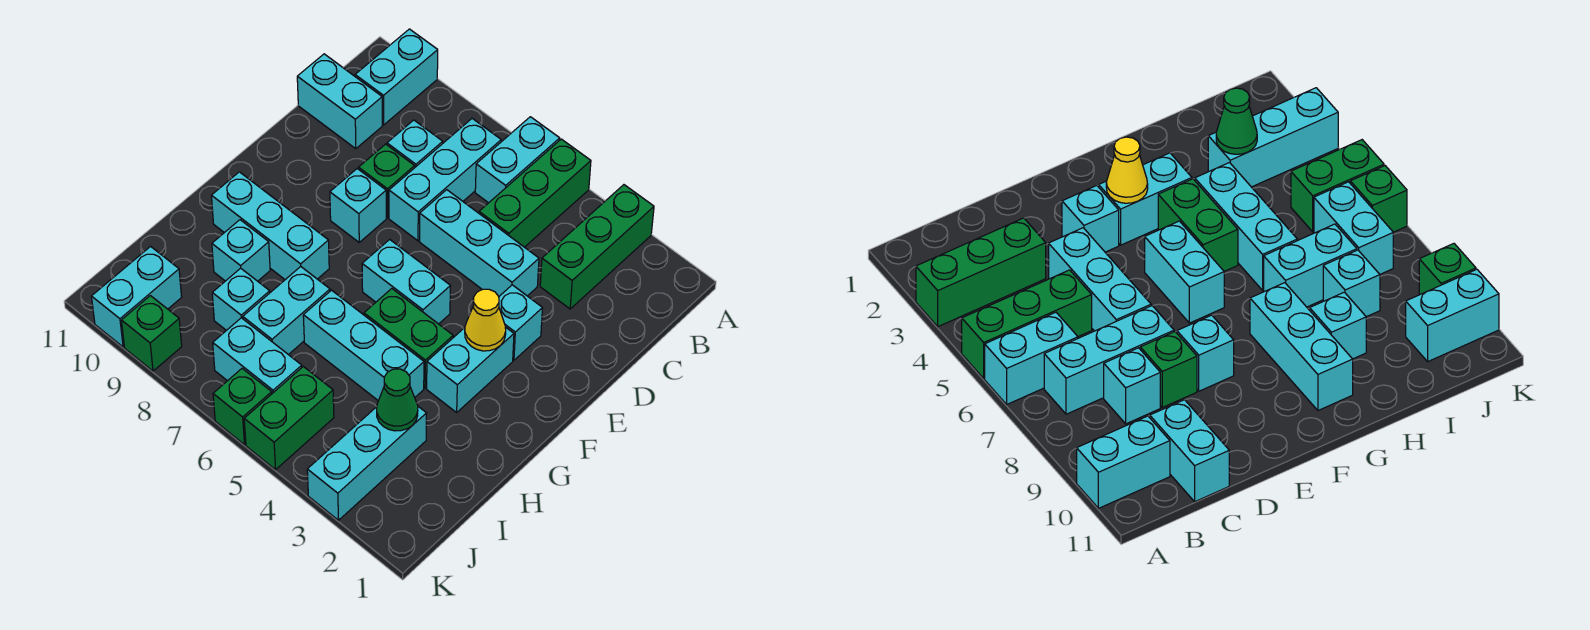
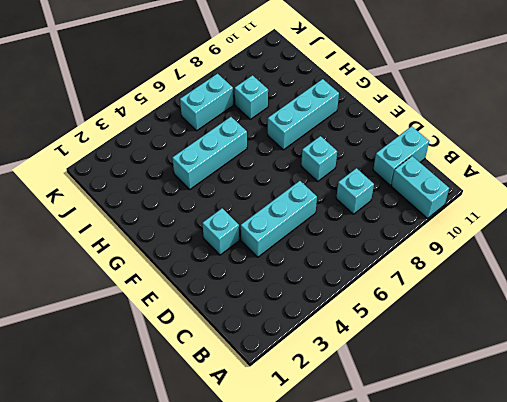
none -> green brick A3:C3 level 1
none -> green brick A5:C5 level 1
none -> cyan brick A6:B6 level 1

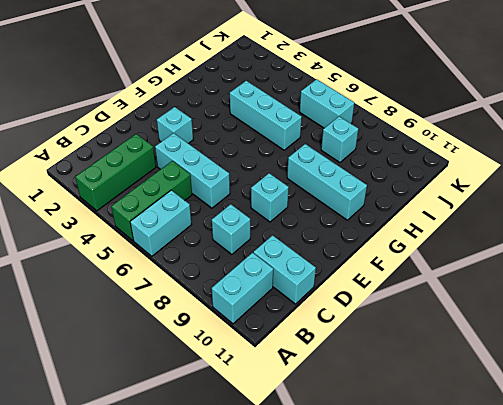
none -> cyan brick B7:D7 level 1
none -> green brick D8 level 1
none -> cyan brick F3:G3 level 1

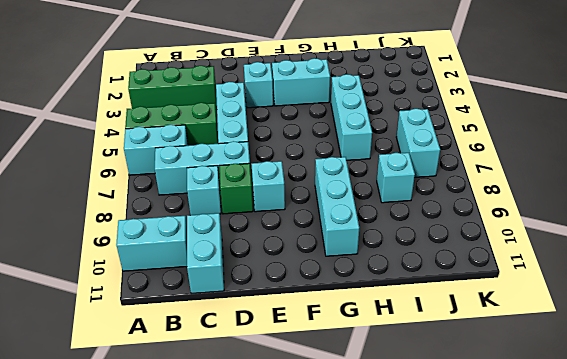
none -> cyan brick F5:F6 level 1
none -> green brick G4:G5 level 1
none -> cyan brick H7:I7 level 1

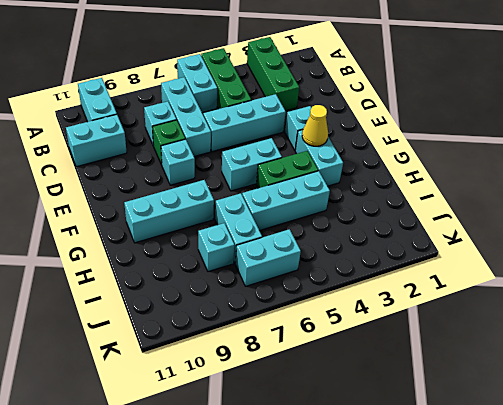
none -> cyan brick H9 level 1
none -> cyan brick I3:K3 level 1
none -> green brick J5:K5 level 1

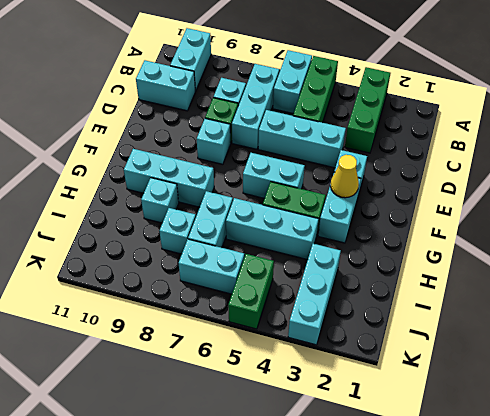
none -> cyan brick J10:K10 level 1
none -> green brick K6 level 1
none -> green brick K9 level 1

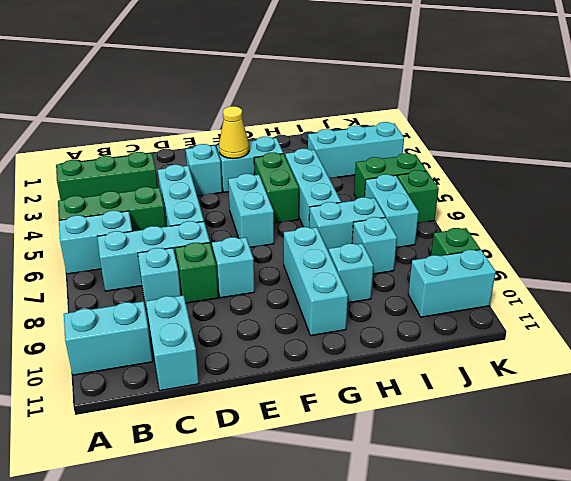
none -> green cone I3 level 2

